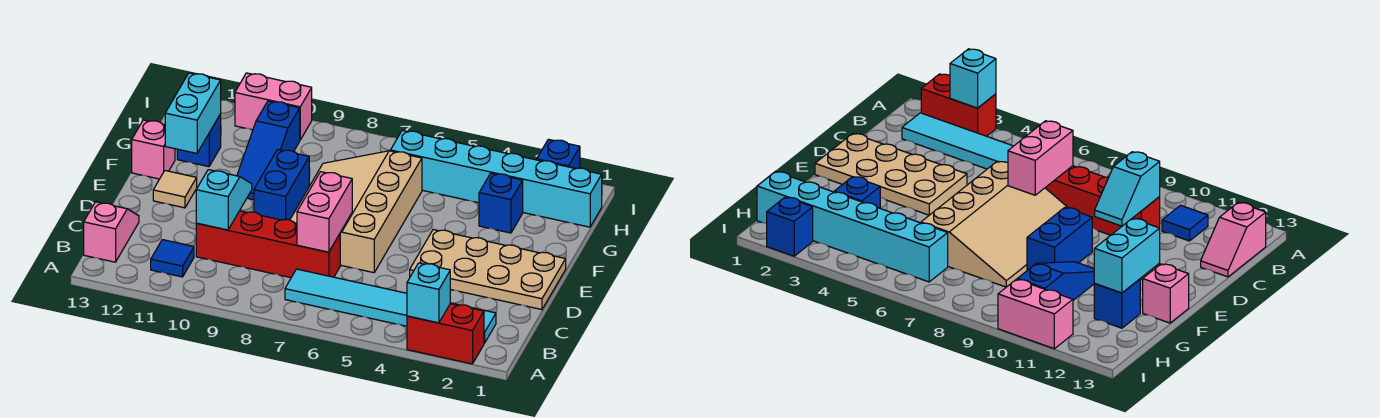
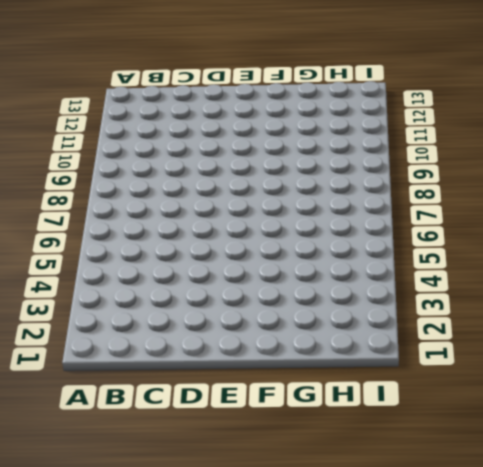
none -> red brick A2:A3 level 1
none -> cyan tile B2:B7 level 1
none -> blue tile B11 level 1

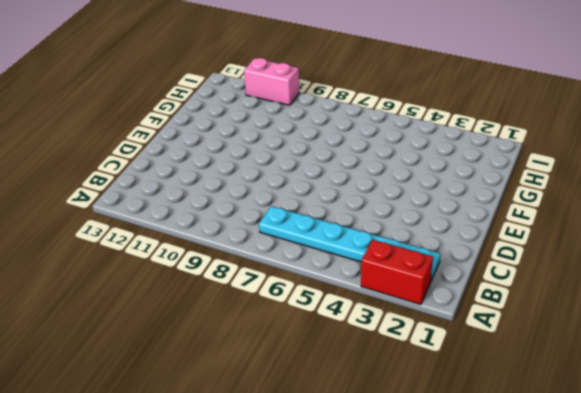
cyan plate B2:B7 level 1 -> cyan tile B2:B7 level 1
none -> blue tile B11 level 1
none -> pink slope B13:C13 level 1 top B
none -> red brick C7:C10 level 1

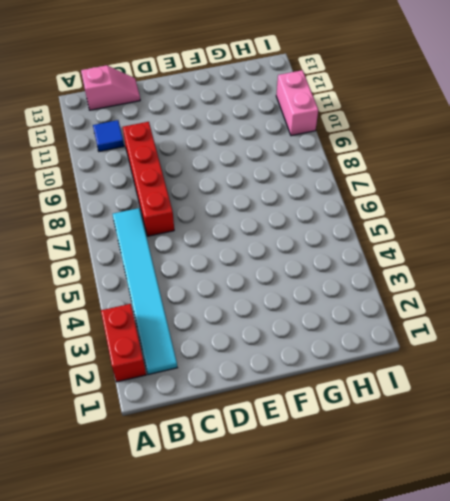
none -> tan plate D1:E4 level 1
none -> tan slope D6:G8 level 1 top 6
none -> blue brick E9:F9 level 1

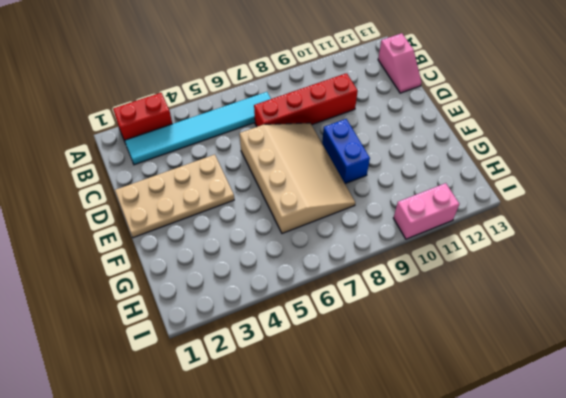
none -> blue tile B11 level 1
none -> tan tile E12 level 1
none -> blue slope F10:H10 level 1 top H

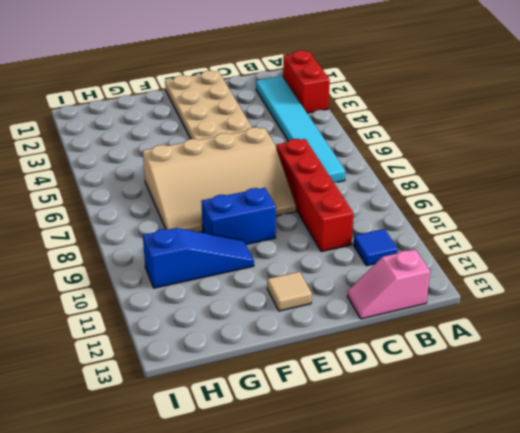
none -> pink brick F13 level 1
none -> blue brick G3 level 1
none -> blue brick G12 level 1

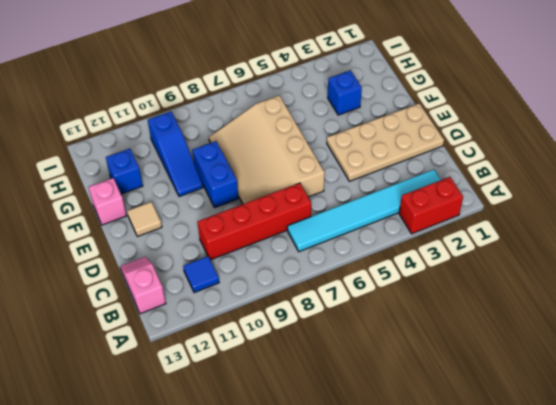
none -> cyan brick H1:H6 level 1
none -> blue brick I2 level 1
none -> pink brick I10:I11 level 1

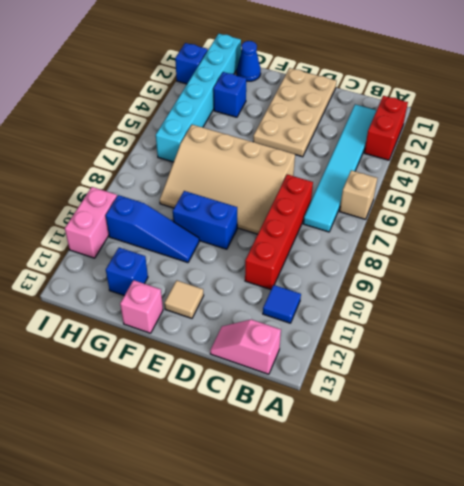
tan brick A6 level 1 -> none
blue cone G1 level 1 -> none
none -> cyan brick A3 level 2
none -> pink brick C7:D7 level 2
none -> cyan slope C10:D10 level 2 top C

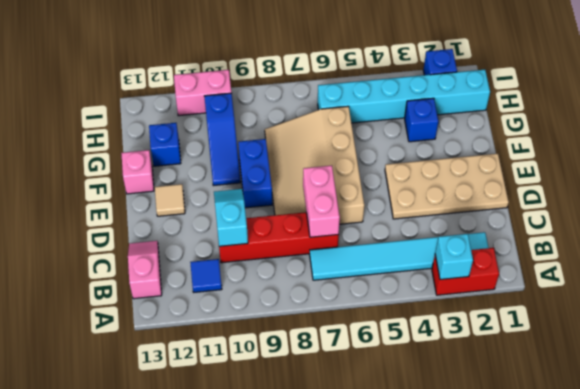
none -> cyan brick F12:G12 level 2

